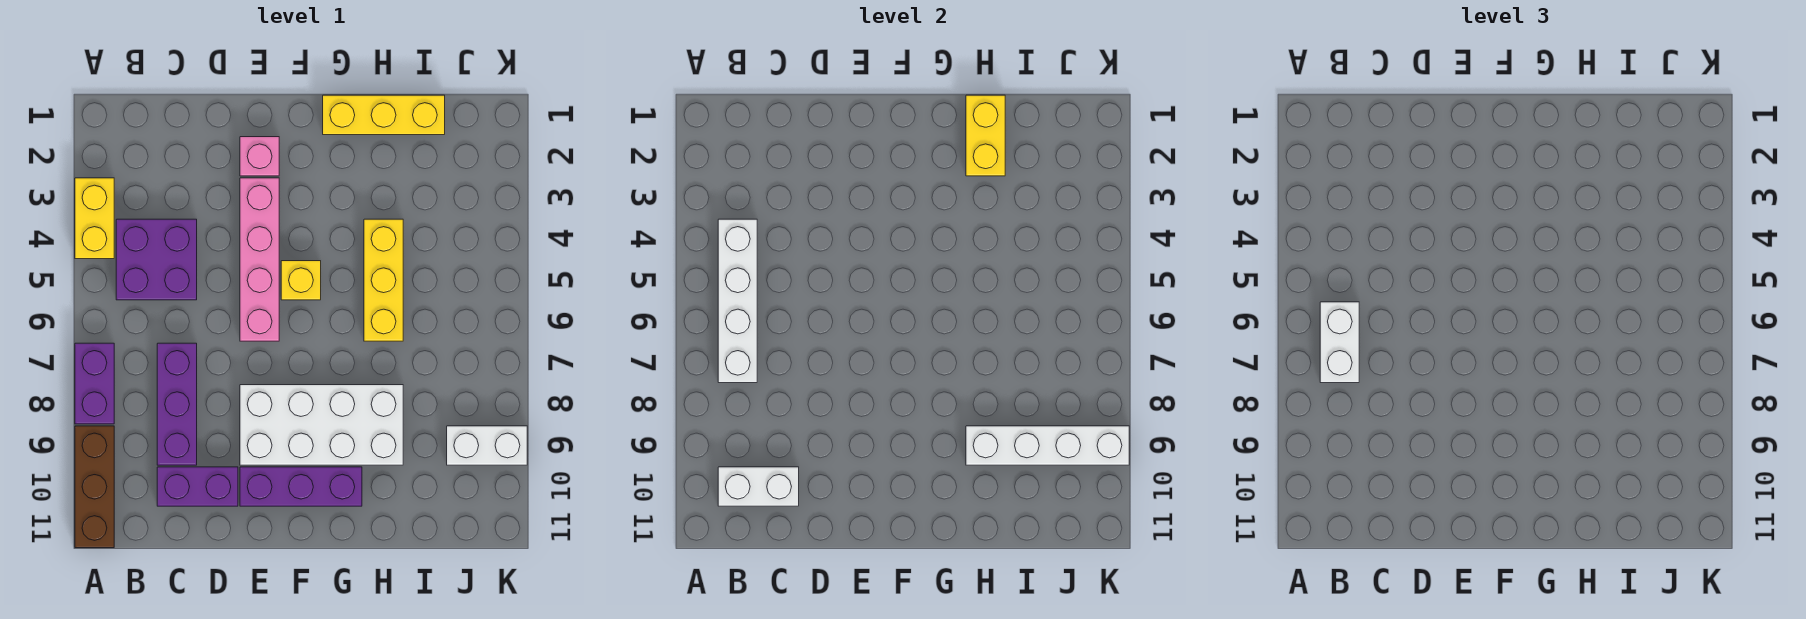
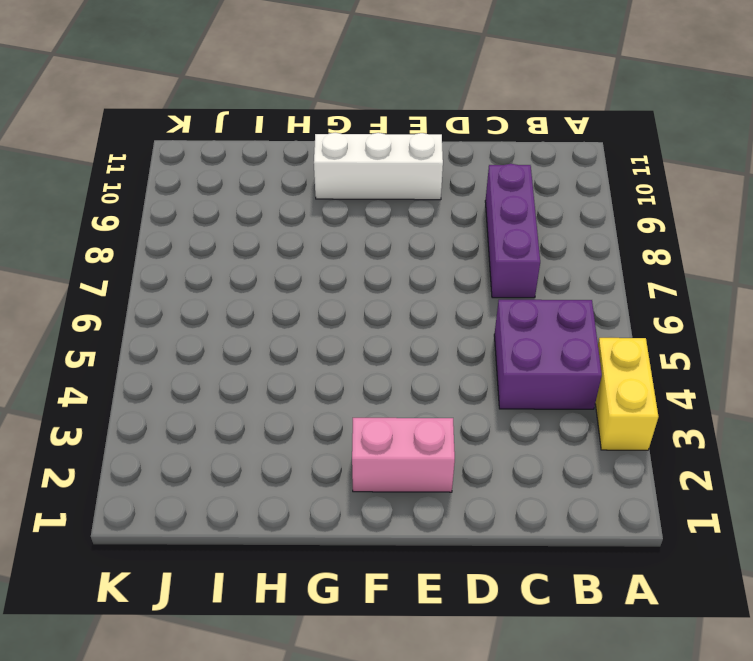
pink brick E2:F2 level 1 -> pink brick E2 level 1
white brick E10:G10 level 1 -> purple brick E10:G10 level 1
none -> purple brick A7:A8 level 1
none -> brown brick A9:A11 level 1
none -> purple brick C10:D10 level 1

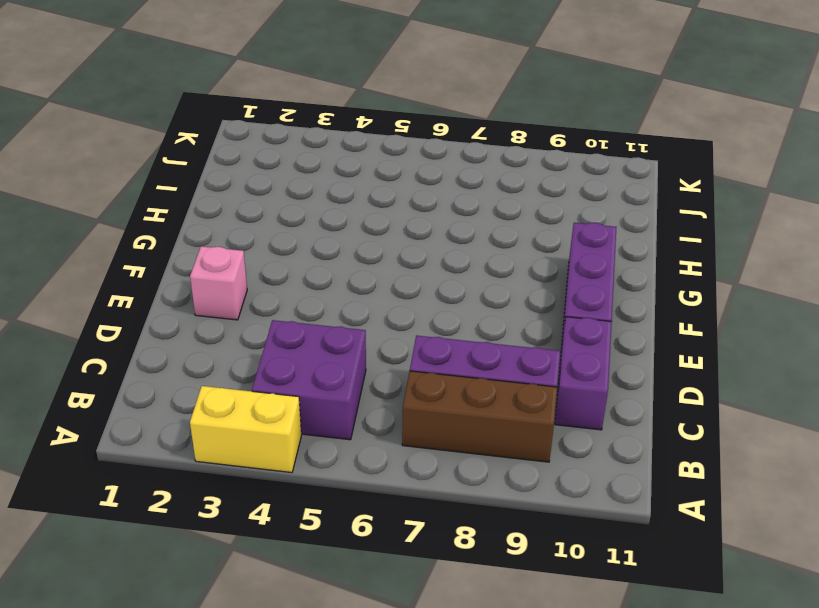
brown brick B7:B9 level 1 -> brown brick A9:A11 level 1
none -> purple brick A7:A8 level 1
none -> pink brick E3:E6 level 1
none -> white brick E8:H9 level 1

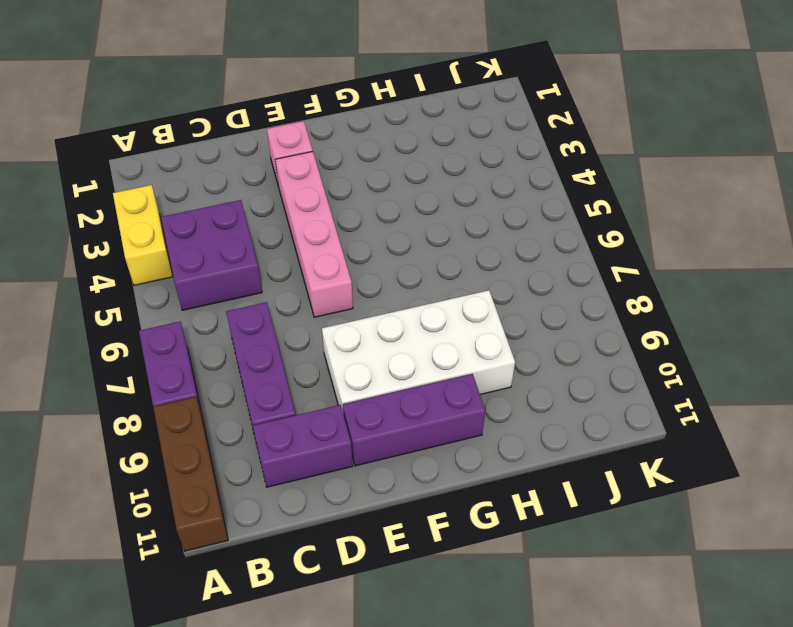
none -> yellow brick F5 level 1
none -> yellow brick G1:I1 level 1
none -> yellow brick H4:H6 level 1

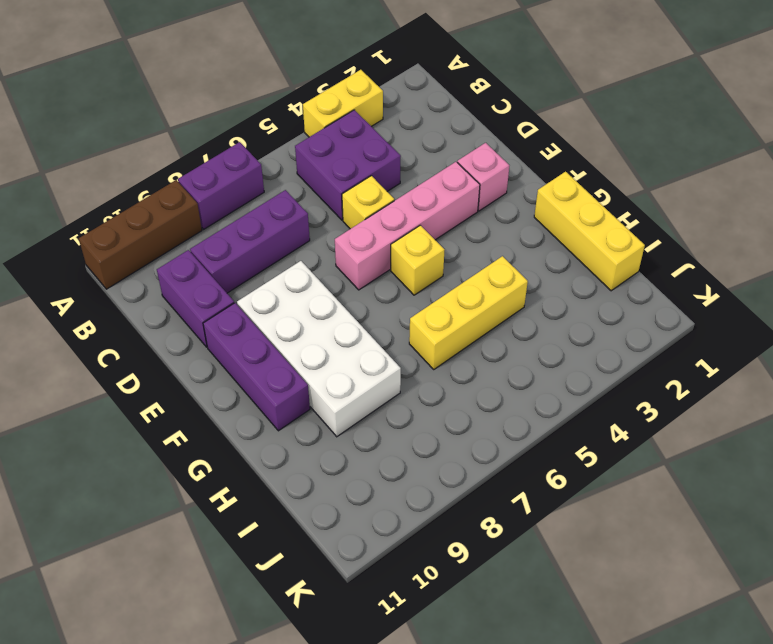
yellow brick D5 level 1 -> none
none -> white brick J9:K9 level 1
none -> white brick B4:B7 level 2
none -> white brick B10:C10 level 2

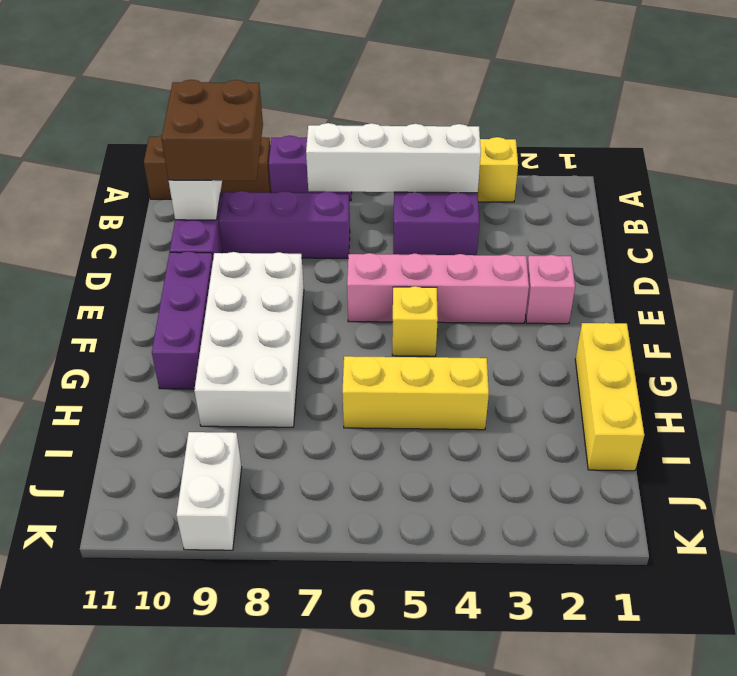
brown brick B9:C10 level 3 -> none
none -> yellow brick H1:H2 level 2
none -> white brick H9:K9 level 2
none -> white brick B6:B7 level 3

